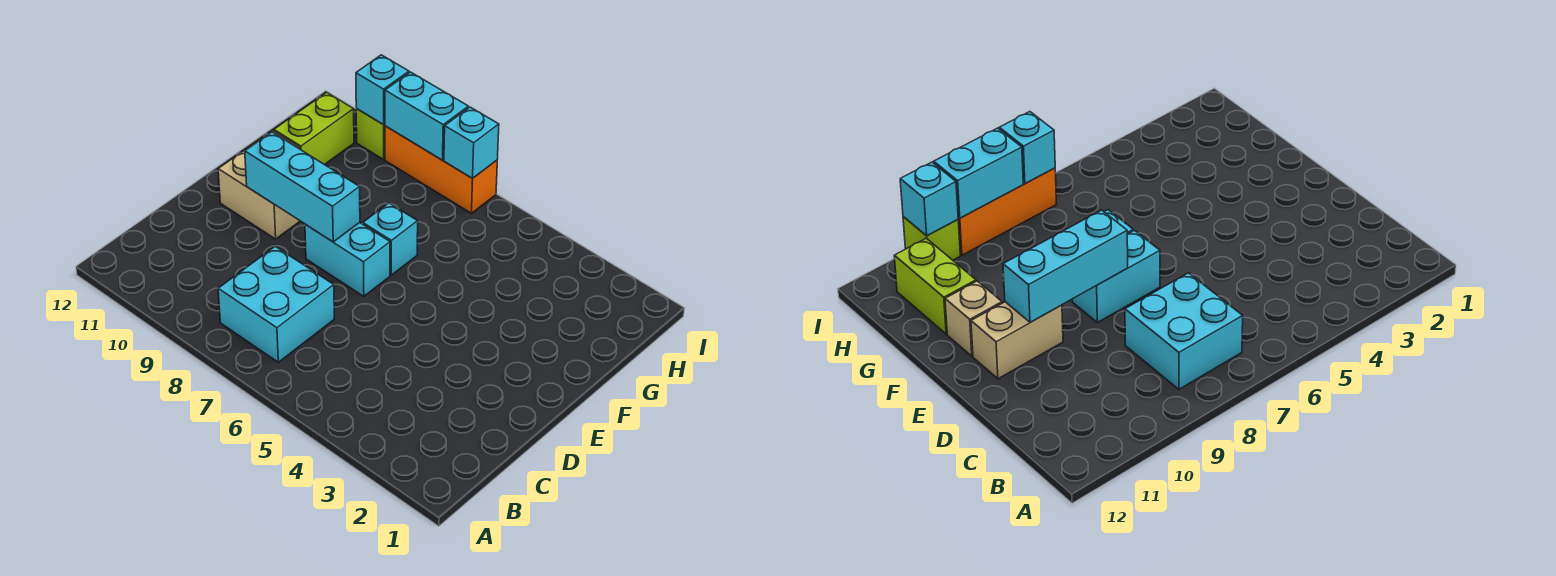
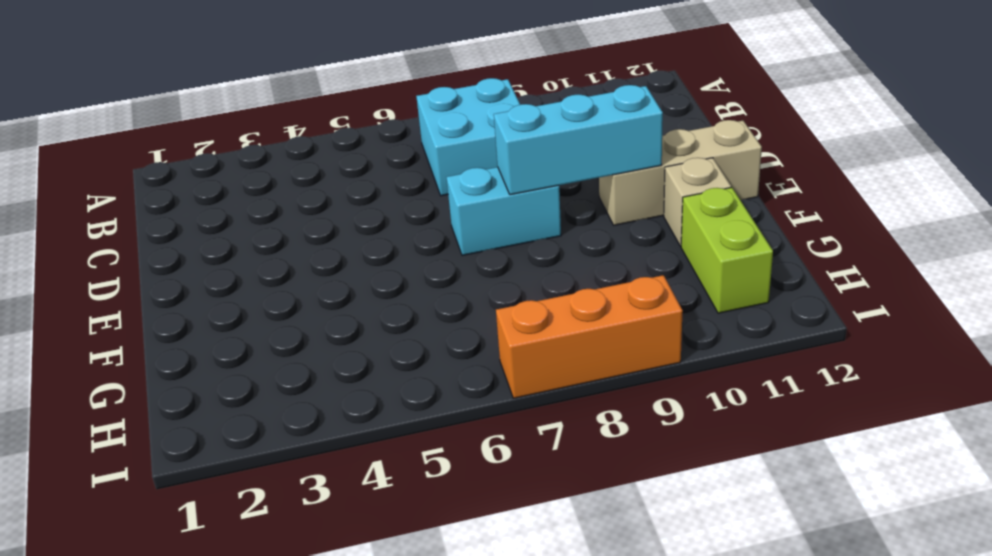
tan brick E10:E12 level 1 -> tan brick E10:E11 level 1
none -> cyan brick F7 level 1
none -> lime brick I10 level 1
none -> cyan brick I7 level 2

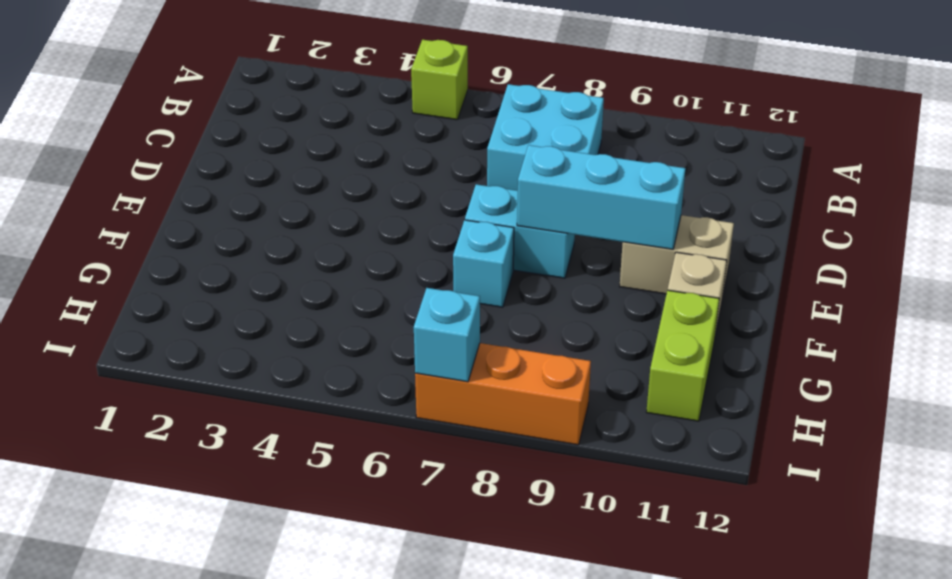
lime brick A5 level 1 -> lime brick I10 level 1
none -> cyan brick I8:I9 level 2
none -> cyan brick I10 level 2

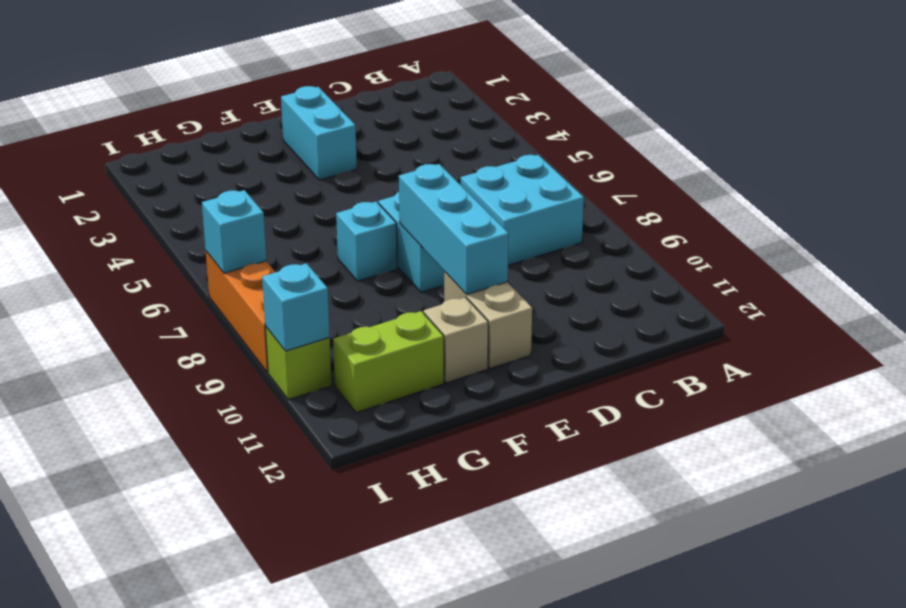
cyan brick E2:E3 level 1 -> cyan brick I8:I9 level 2

